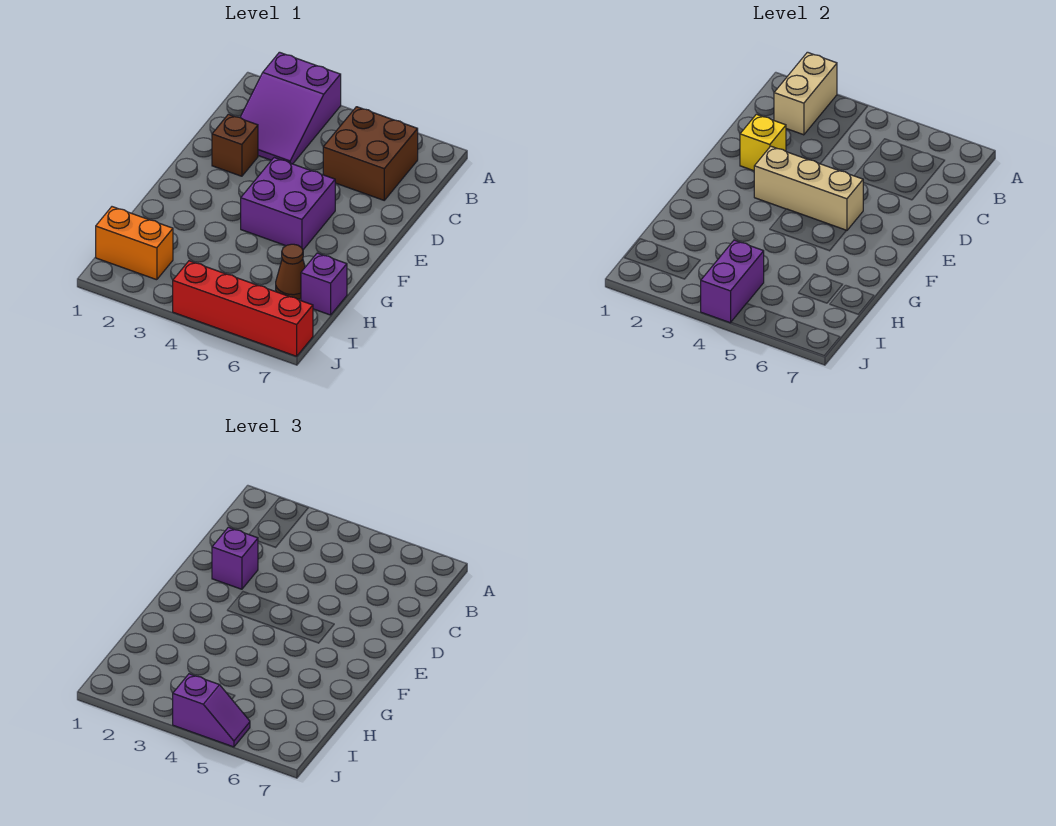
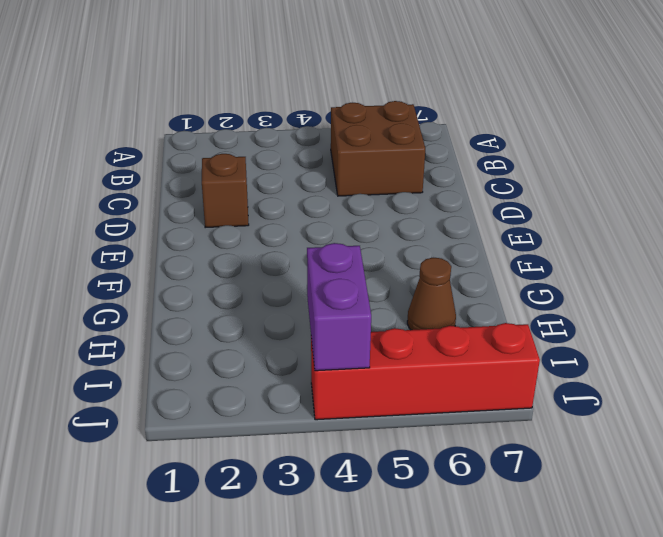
none -> purple slope A2:C3 level 1 top A
none -> purple brick E4:F5 level 1
none -> purple brick H7 level 1

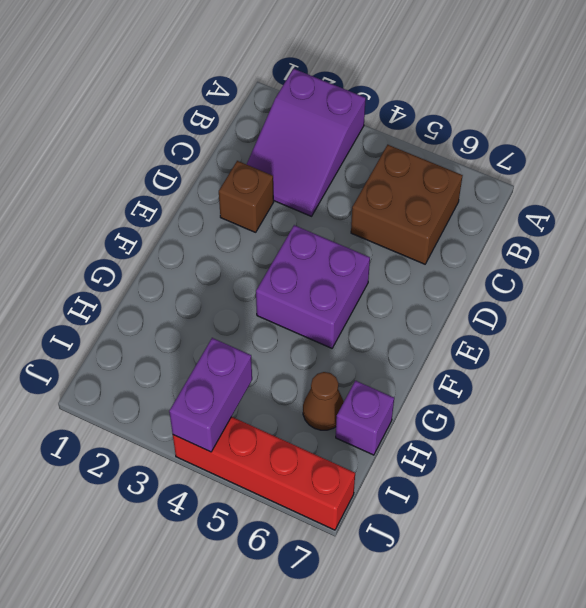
none -> orange brick I1:I2 level 1
none -> tan brick A2:B2 level 2
none -> yellow brick D2 level 2

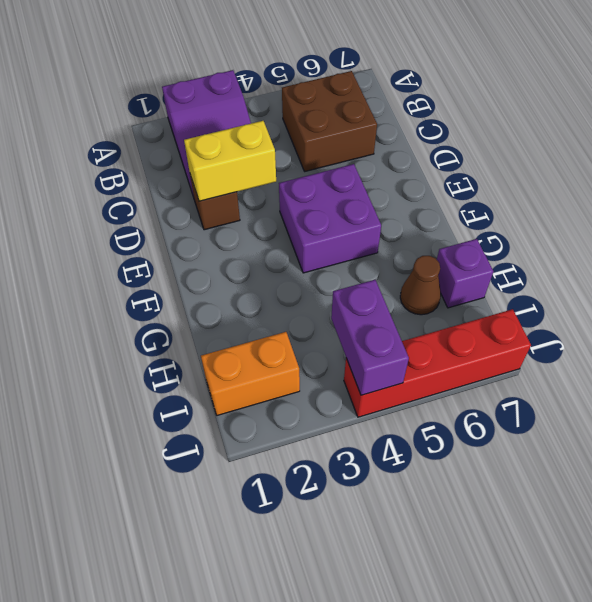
yellow brick D2:D3 level 2 -> yellow brick D2 level 2
none -> tan brick A2:B2 level 2
none -> tan brick E3:E5 level 2
none -> purple brick D2 level 3

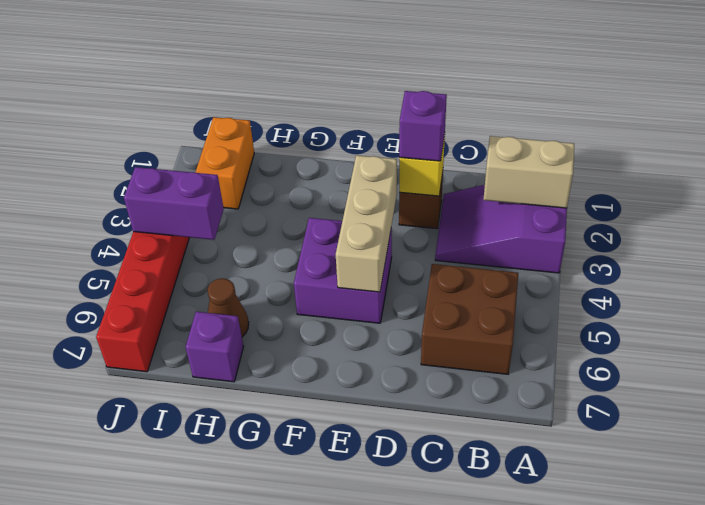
none -> purple slope J4:J5 level 3 top 4

